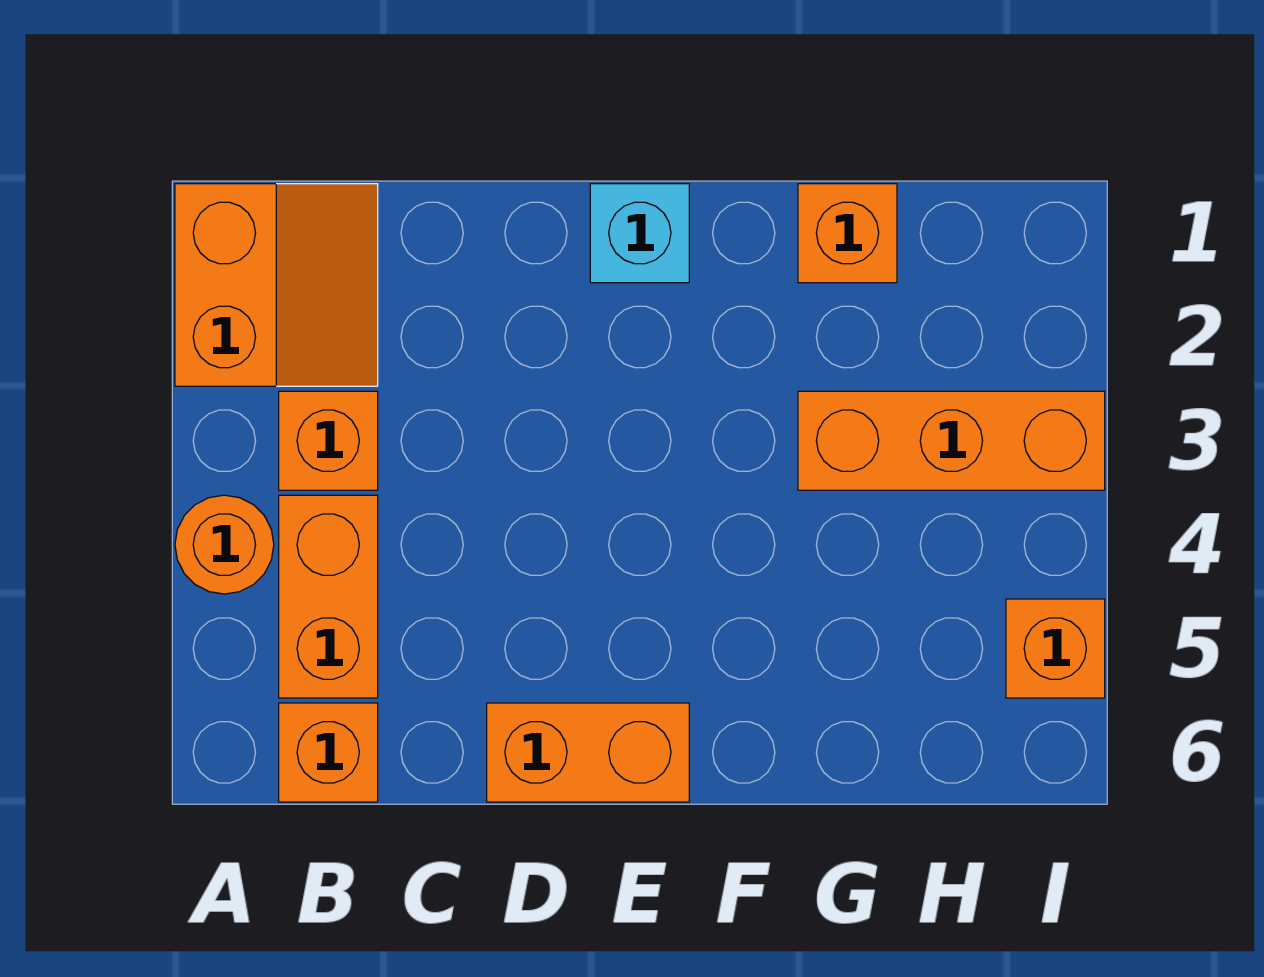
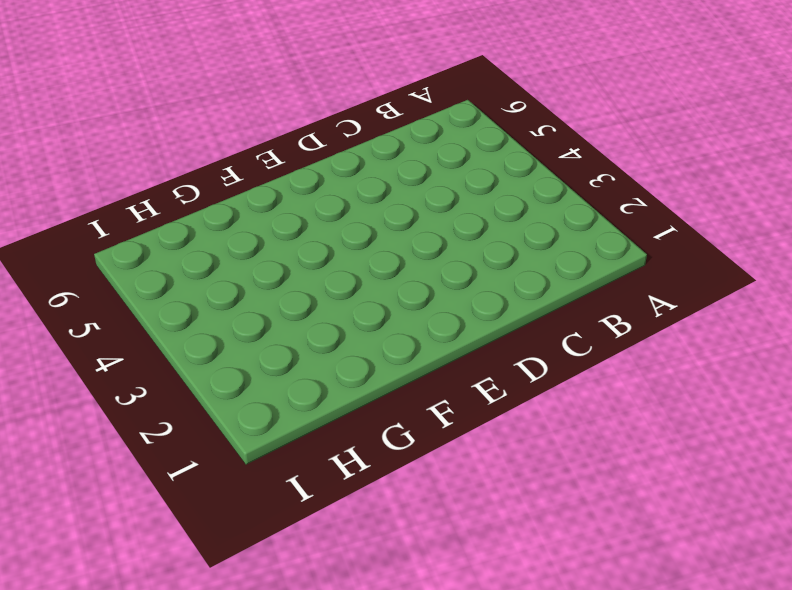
none -> orange slope A1:B2 level 1 top A
none -> orange round brick A4 level 1

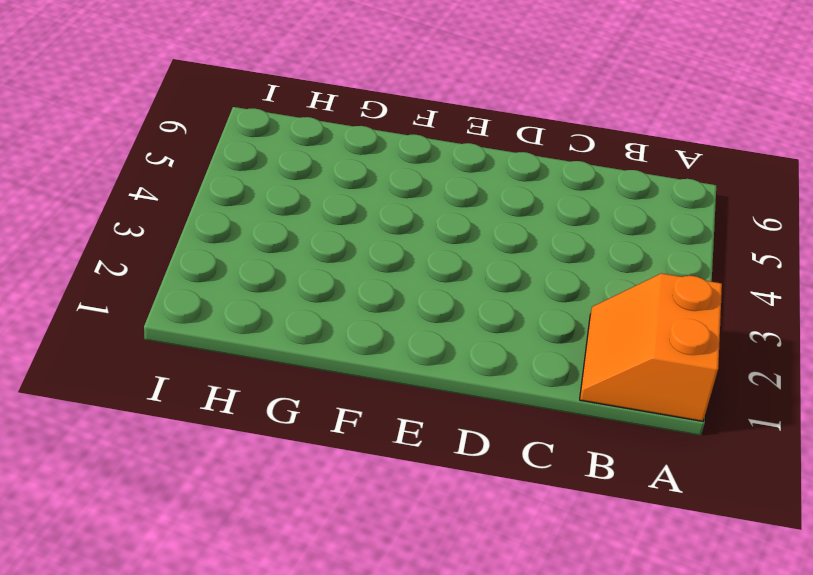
none -> orange round brick A4 level 1
none -> orange brick B3 level 1

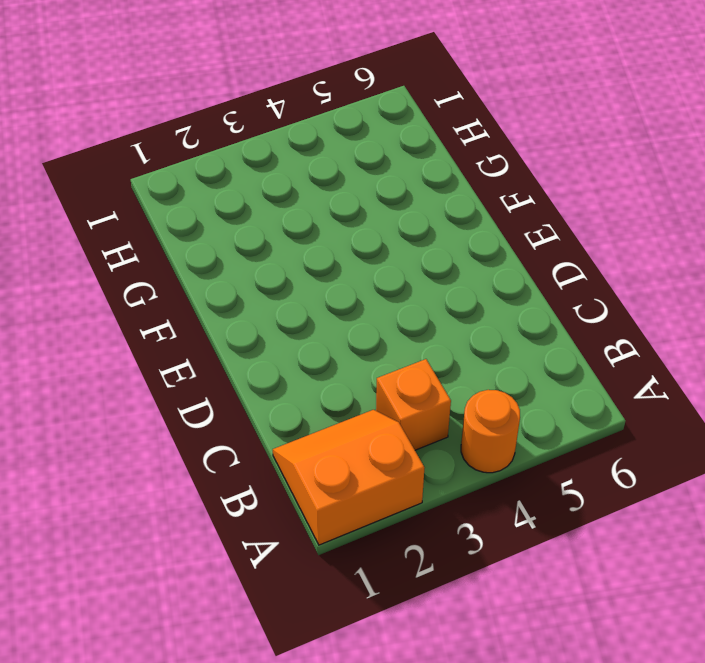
none -> orange brick B4:B5 level 1
none -> orange brick B6 level 1

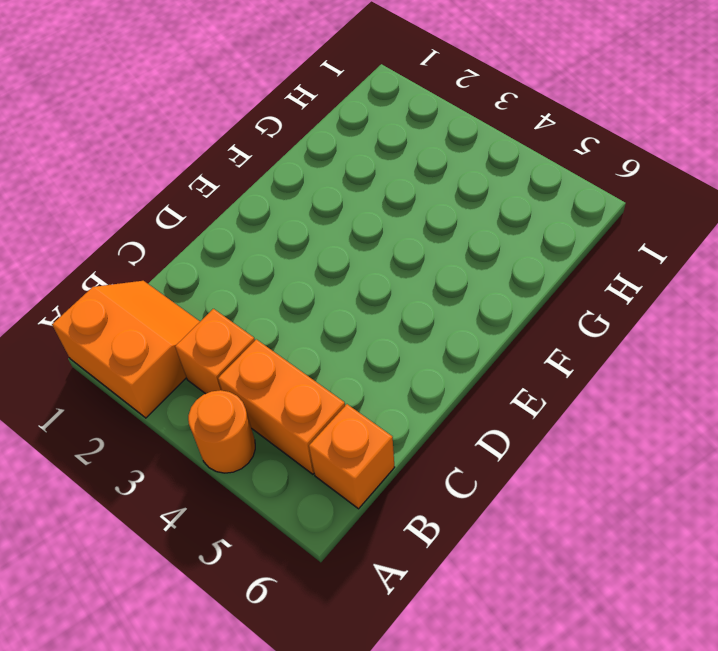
none -> orange brick D6:E6 level 1
none -> cyan brick E1 level 1

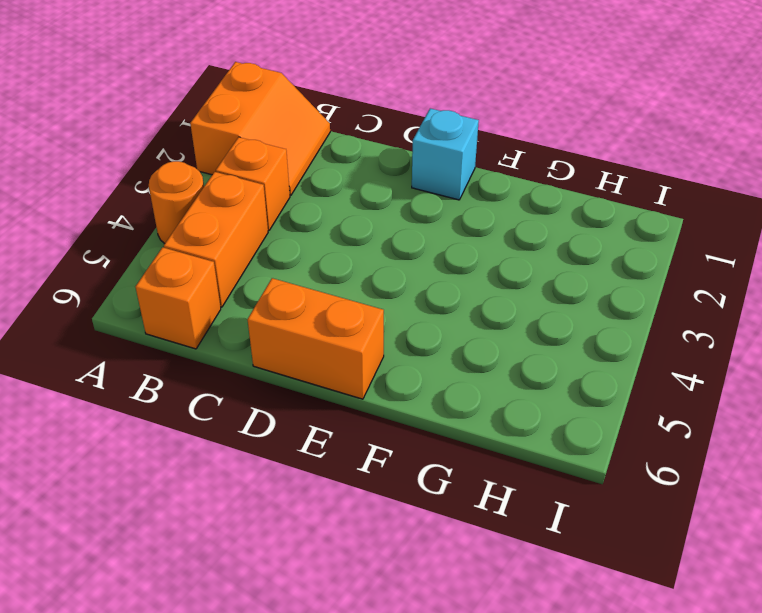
none -> orange brick G1 level 1
none -> orange brick G3:I3 level 1

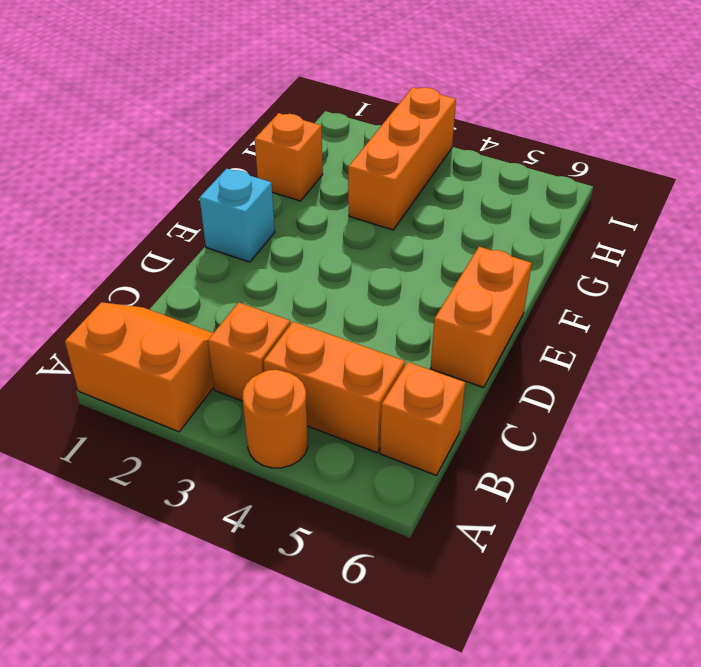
none -> orange brick I5 level 1

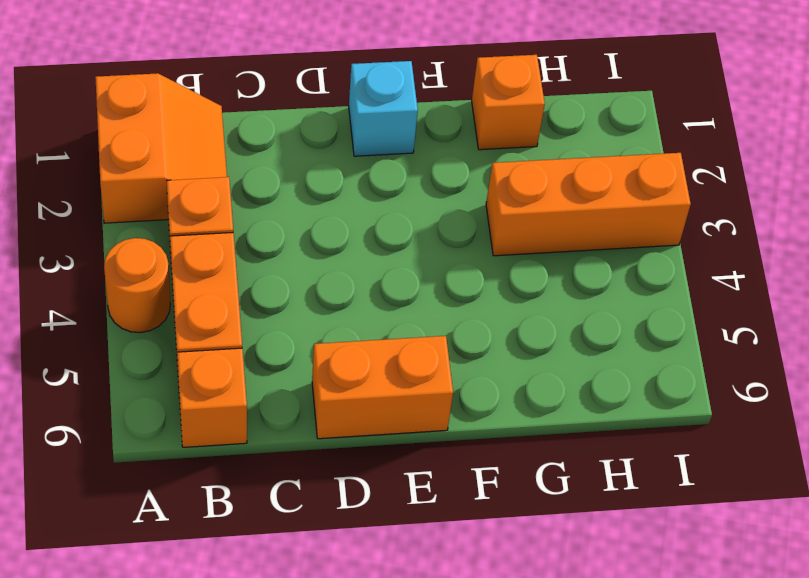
none -> orange brick I5 level 1

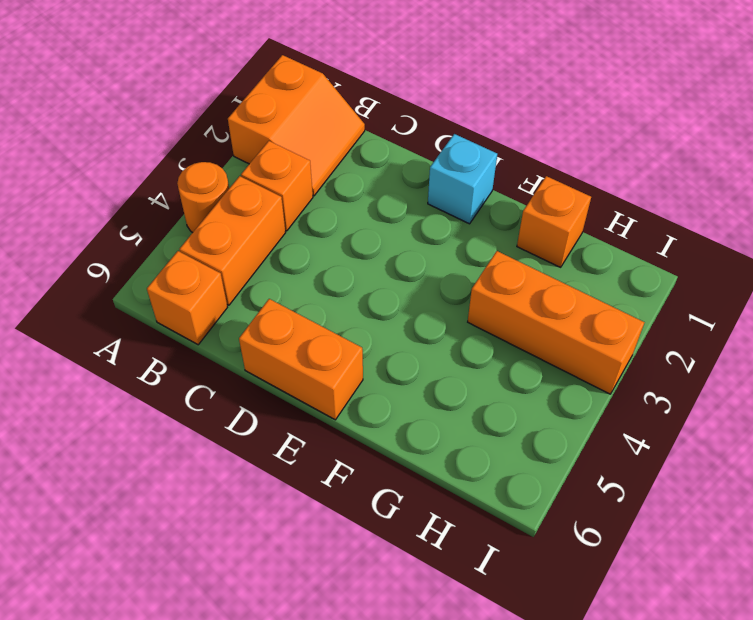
none -> orange brick I5 level 1

